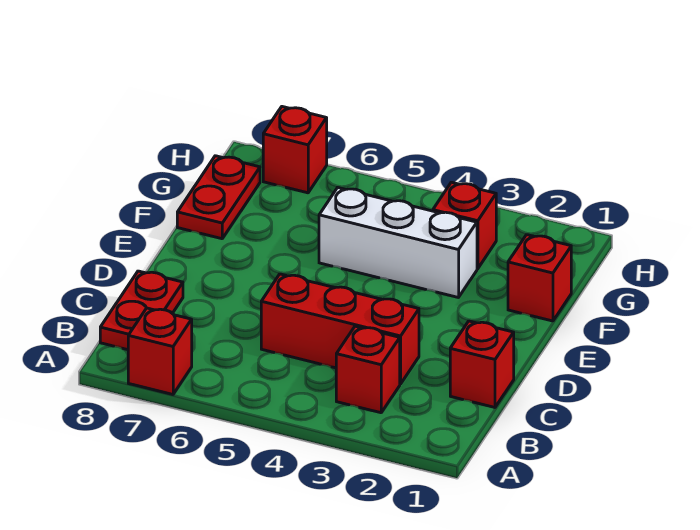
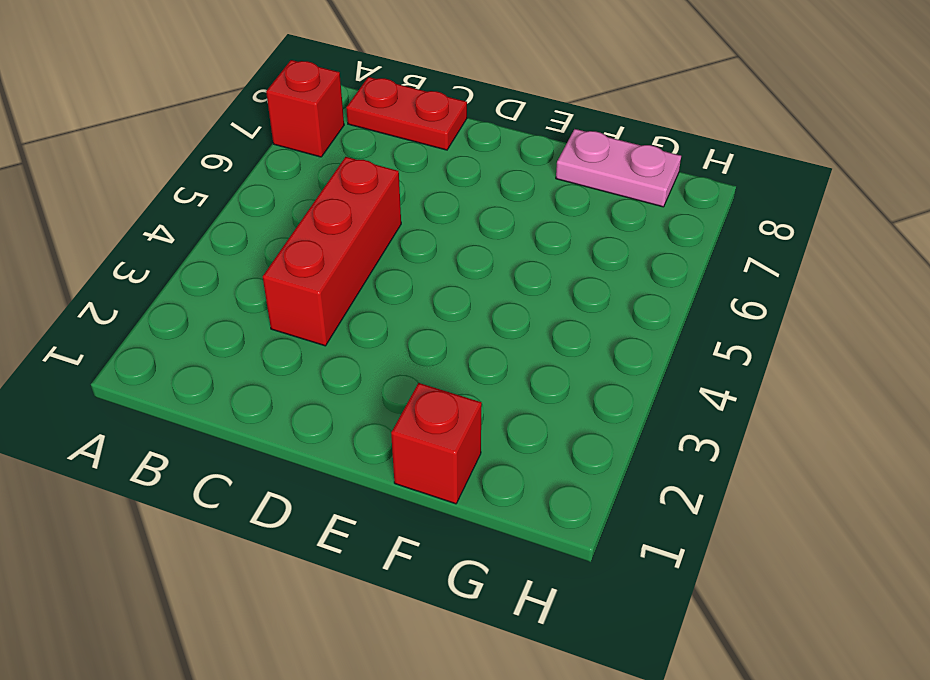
pink plate F8:G8 level 1 -> red plate F8:G8 level 1
none -> red brick B3 level 1
none -> red brick C1 level 1

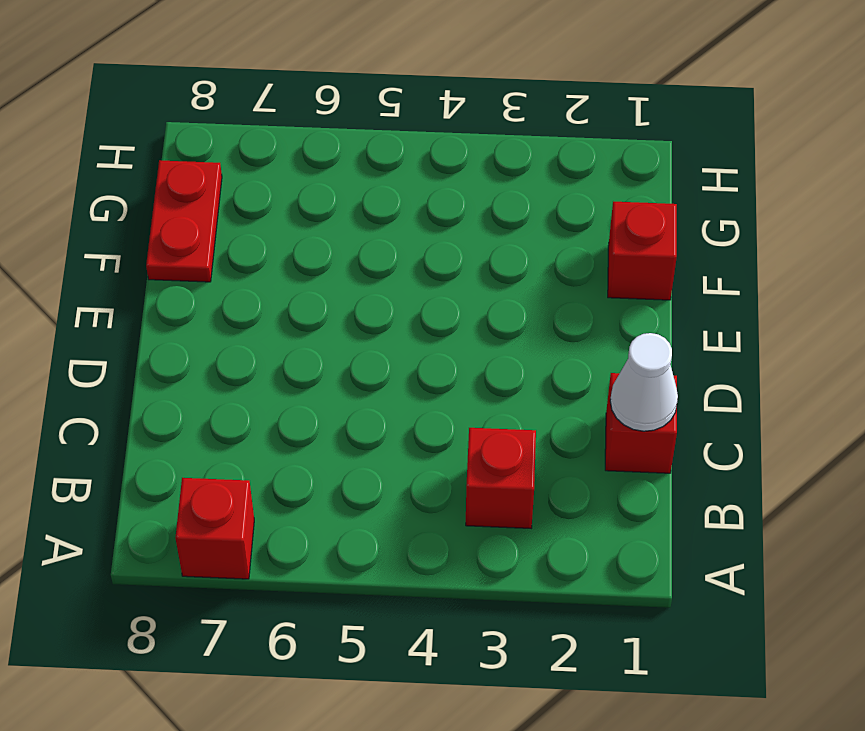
white cone C1 level 2 -> none
none -> red plate B8:C8 level 1
none -> red brick C3:C5 level 1

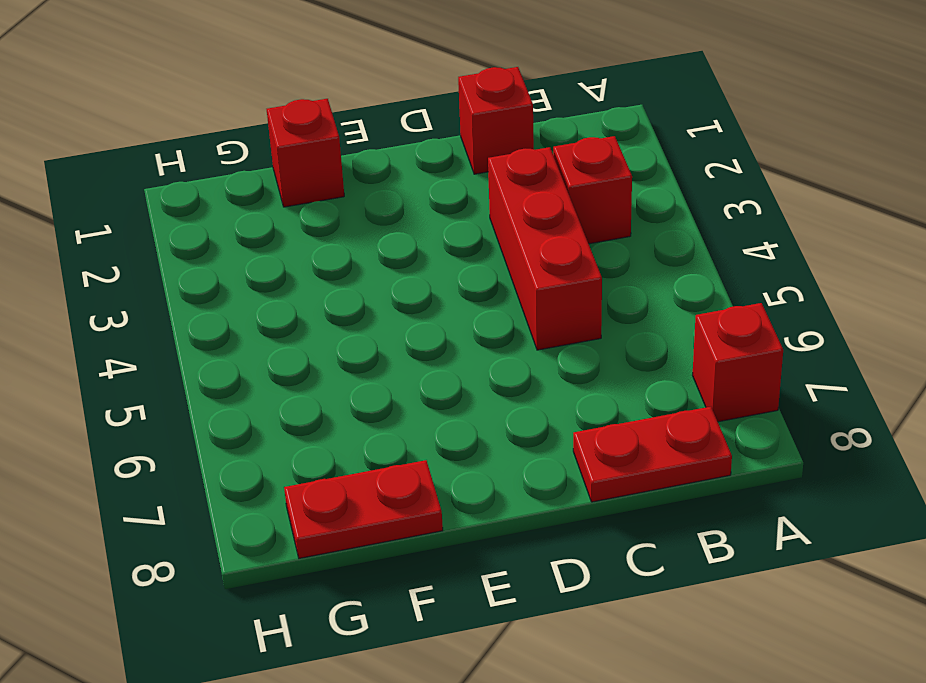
none -> white brick F3:F5 level 1
none -> red brick G3 level 1

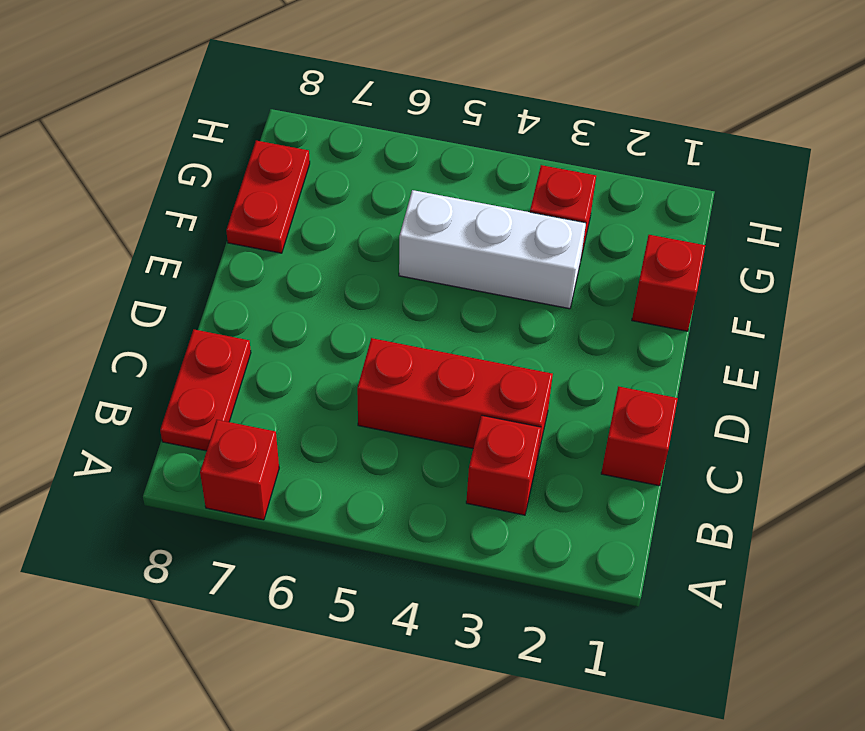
none -> red brick H7 level 1

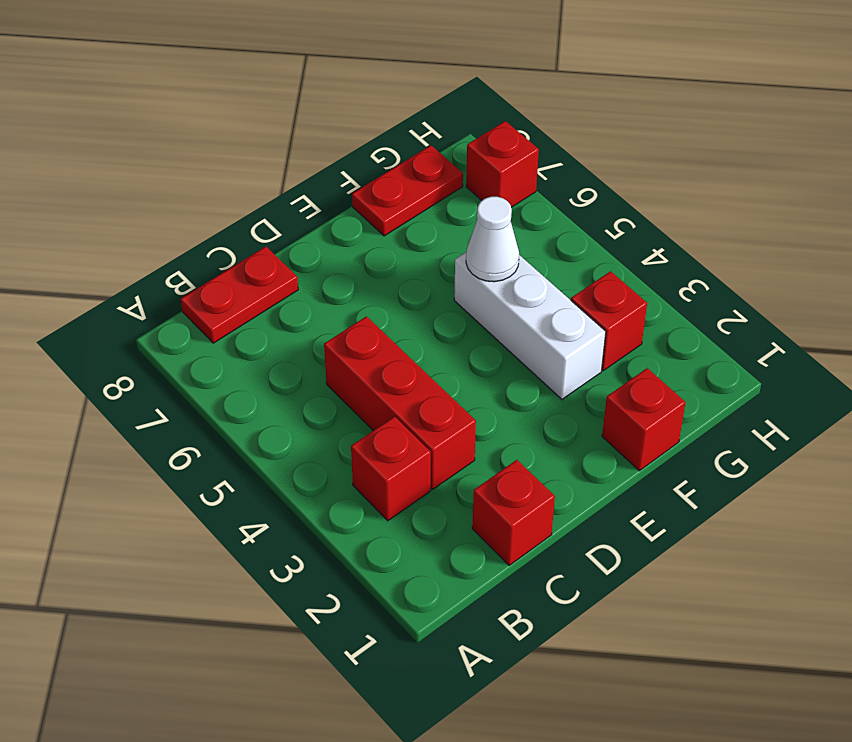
white cone F5 level 2 -> none
none -> red brick A7 level 1

